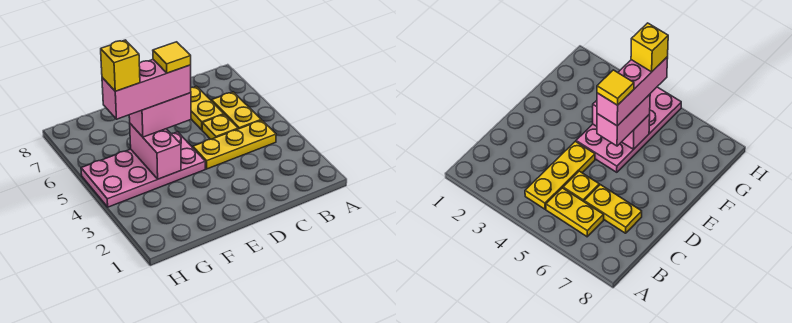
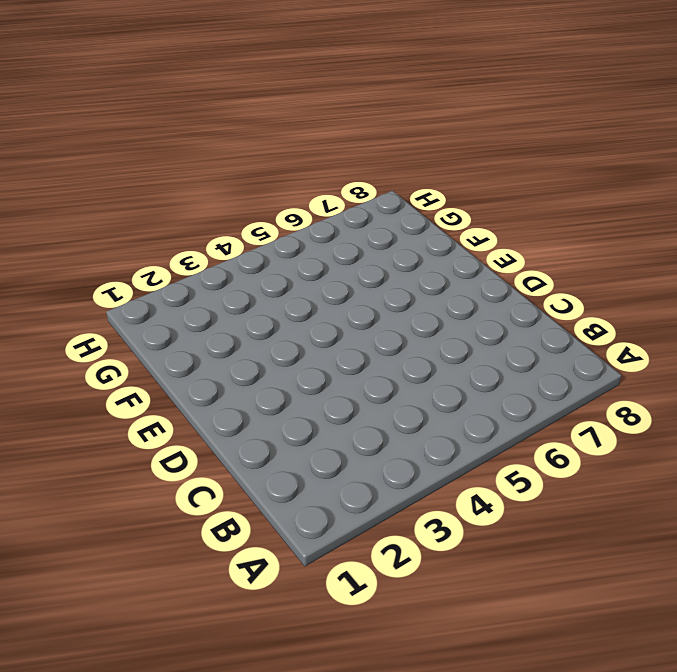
none -> yellow plate B4:D4 level 1
none -> yellow plate B5:B6 level 1

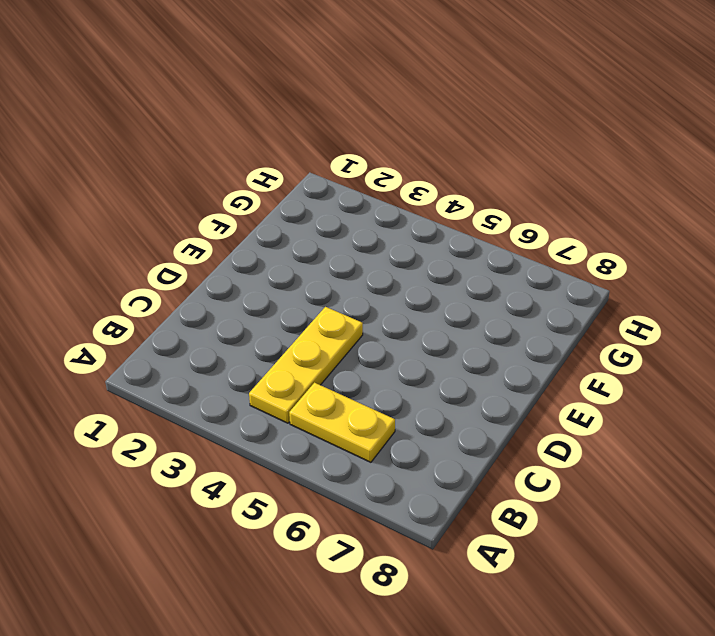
none -> yellow plate C5 level 1
none -> yellow plate C6:C7 level 1

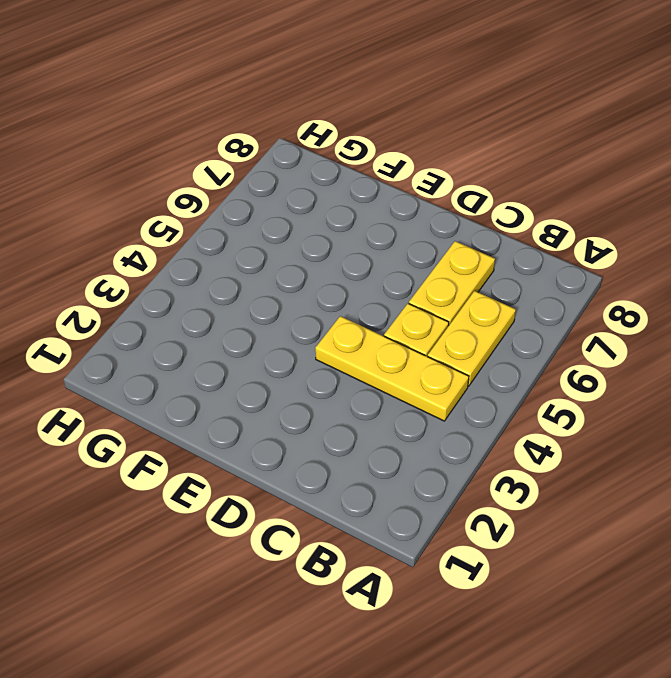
none -> pink plate E4:H5 level 1
none -> pink brick F4:F5 level 2

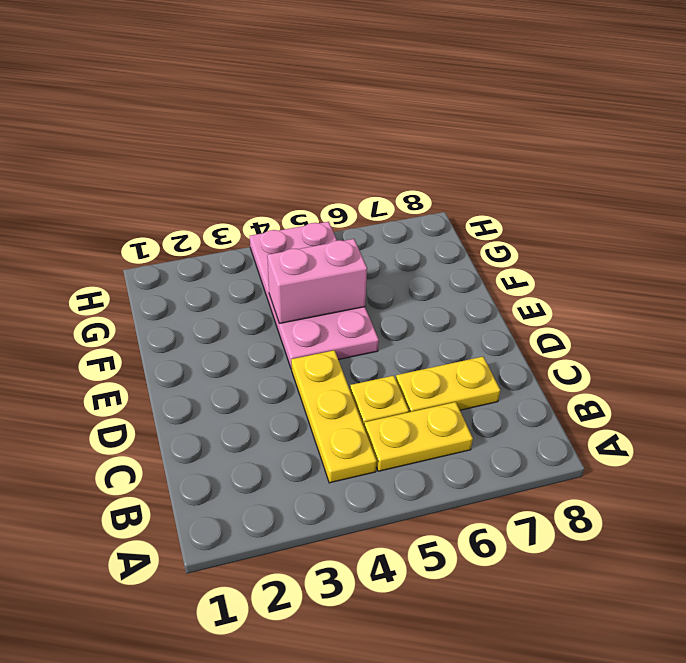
none -> pink brick E5:F5 level 3
none -> pink brick E5:G5 level 4

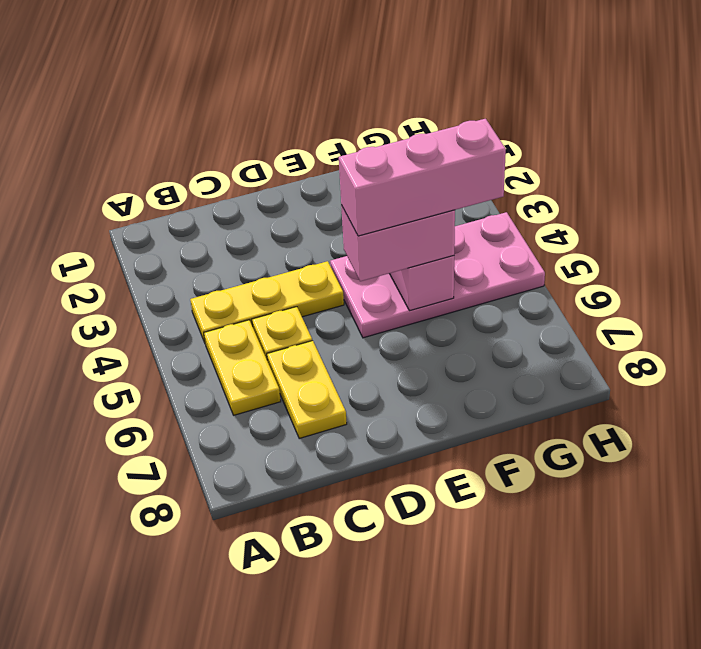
none -> yellow tile E5 level 5
none -> yellow brick G5 level 5

